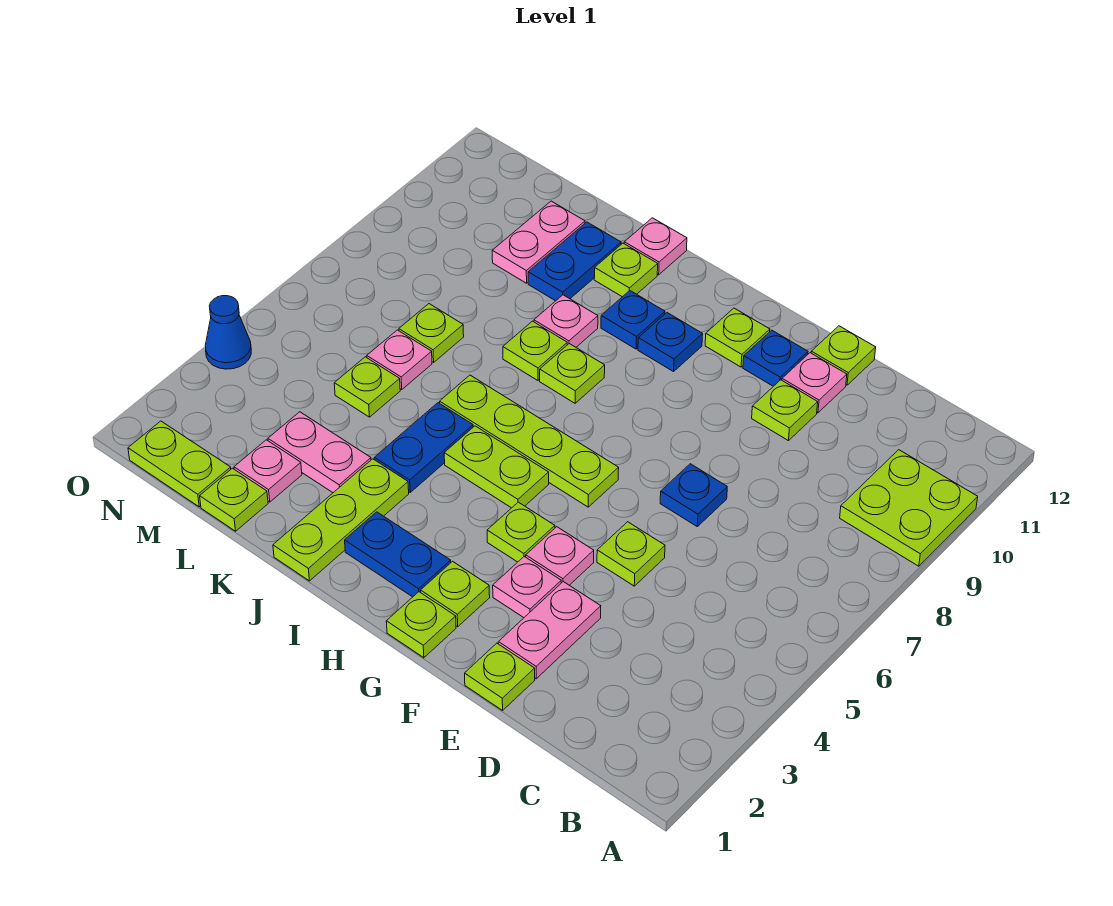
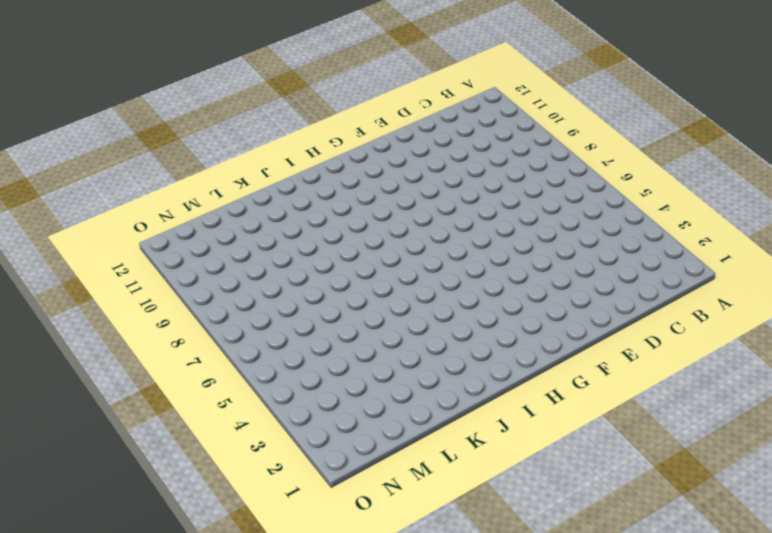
none -> lime plate A9:B10 level 1
none -> lime plate E1 level 1
none -> pink plate E2:E3 level 1
none -> lime plate E5 level 1

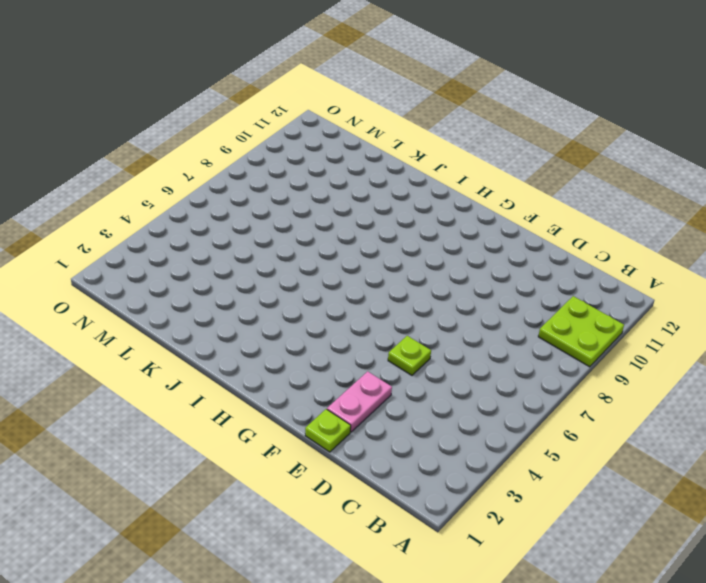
none -> blue plate E7 level 1
none -> lime plate E10 level 1
none -> pink plate E11 level 1
none -> lime plate E12 level 1

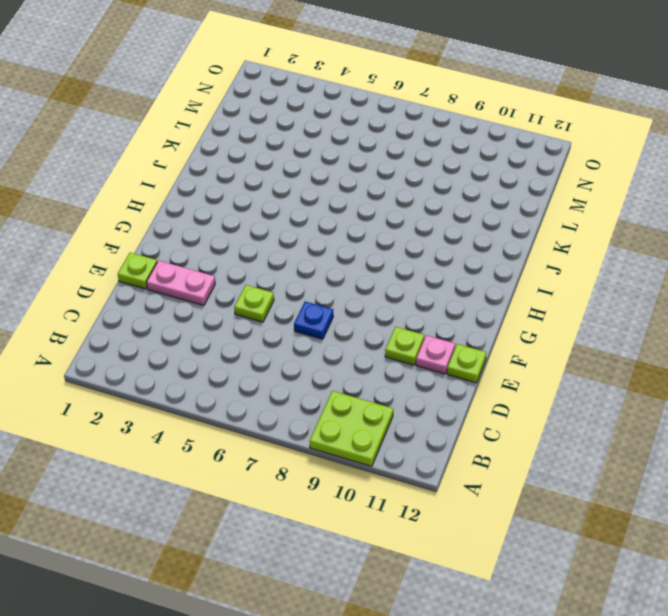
none -> pink plate F3 level 1
none -> pink plate F4 level 1
none -> blue plate F11 level 1
none -> lime plate G1 level 1

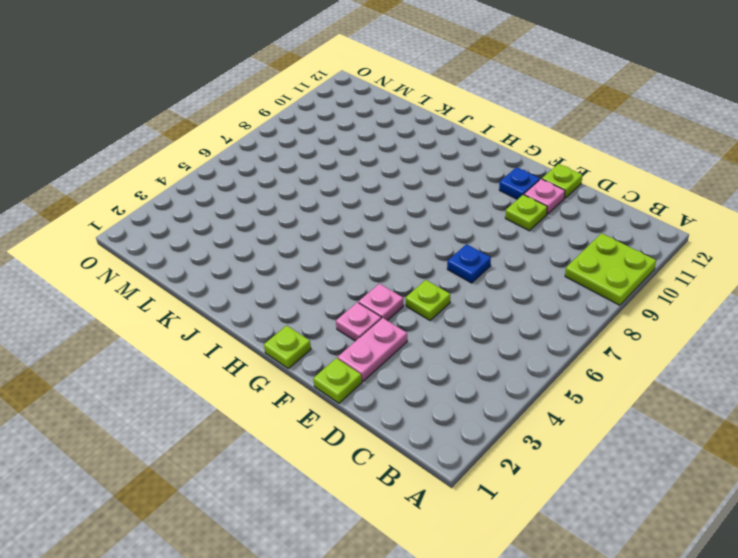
none -> lime plate G2 level 1
none -> lime plate G4 level 1
none -> lime plate G6:J6 level 1
none -> lime plate G11 level 1

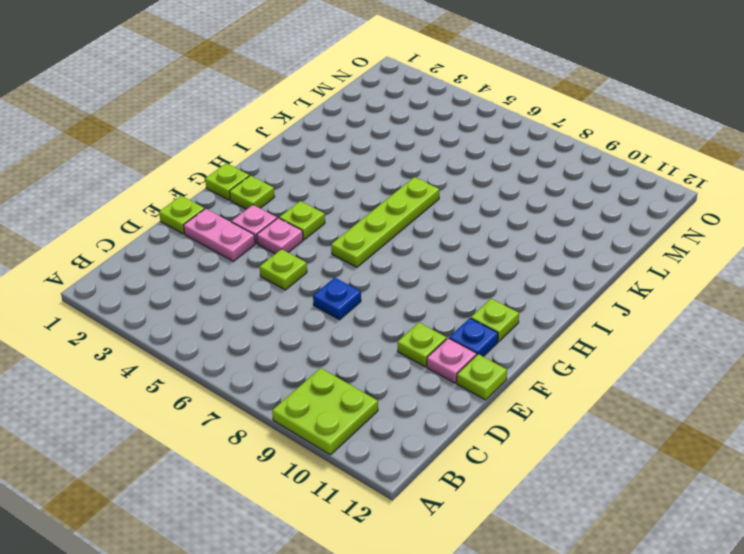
none -> blue plate H2:I2 level 1
none -> lime plate H5:I5 level 1
none -> blue plate H10 level 1
none -> lime plate I8 level 1

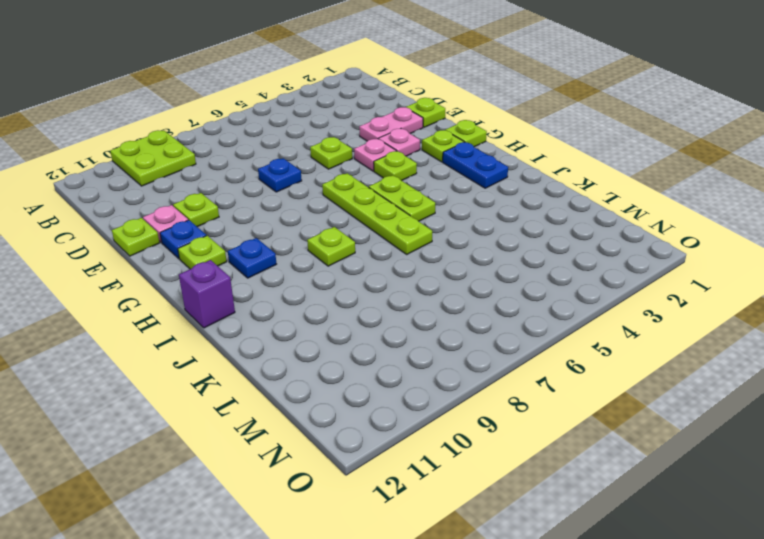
purple brick I12 level 1 -> none
none -> blue plate I10 level 1
none -> lime plate J1:J3 level 1
none -> blue plate J4:J5 level 1
none -> lime plate J8 level 1

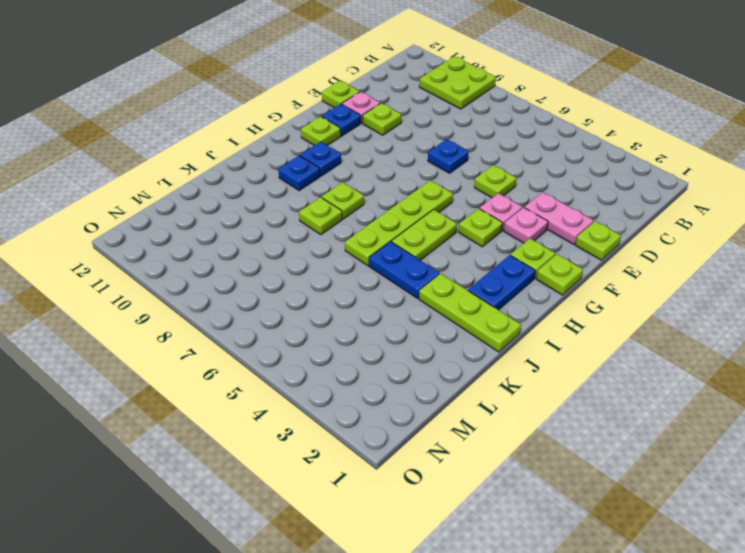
none -> pink plate J9 level 1
none -> lime plate J11 level 1
none -> pink plate J12 level 1
none -> pink plate K3:L3 level 1

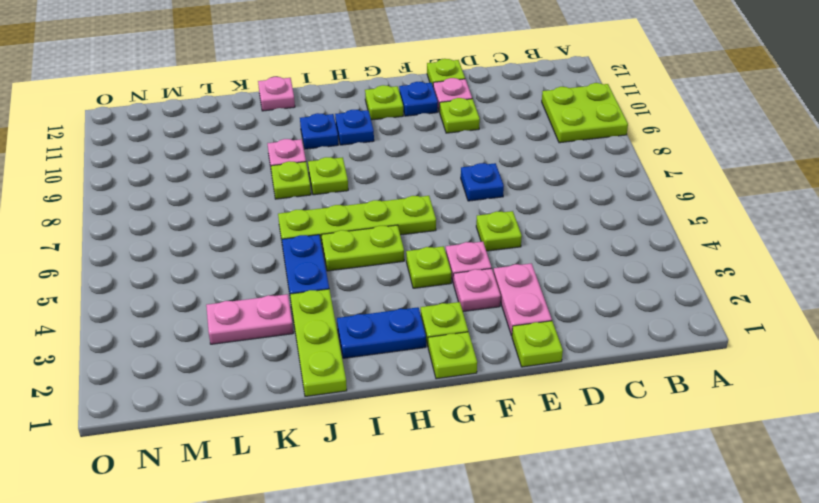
none -> lime plate J11 level 1
none -> blue plate K10:K11 level 1
none -> lime plate L1 level 1
none -> pink plate L2 level 1

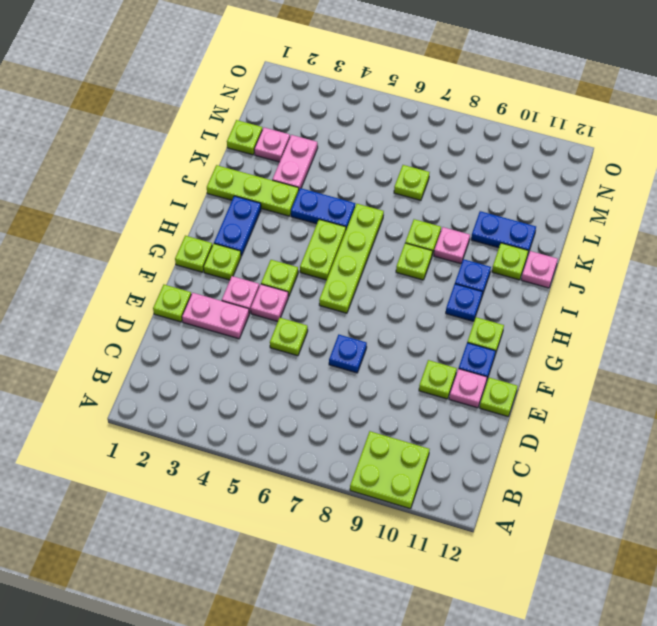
none -> lime plate L5 level 1
none -> pink plate L6 level 1
none -> pink plate L10:L11 level 1
none -> lime plate M1:N1 level 1

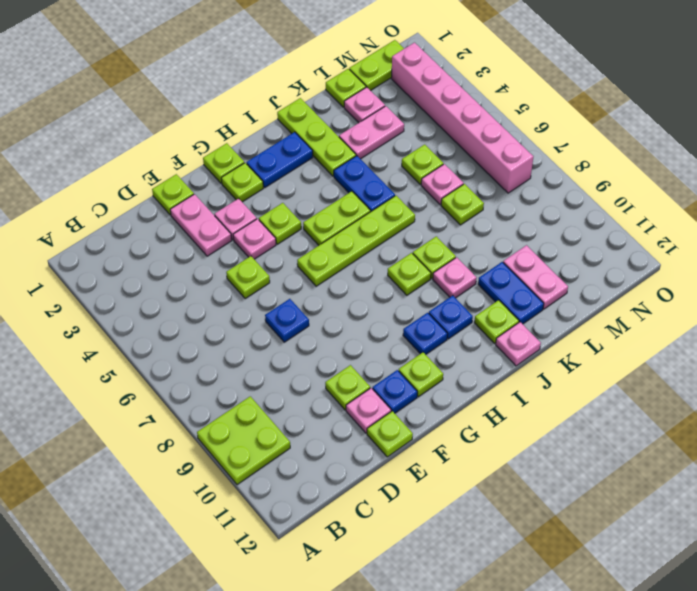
pink brick N2:N7 level 1 -> none
none -> blue cone O4 level 1

